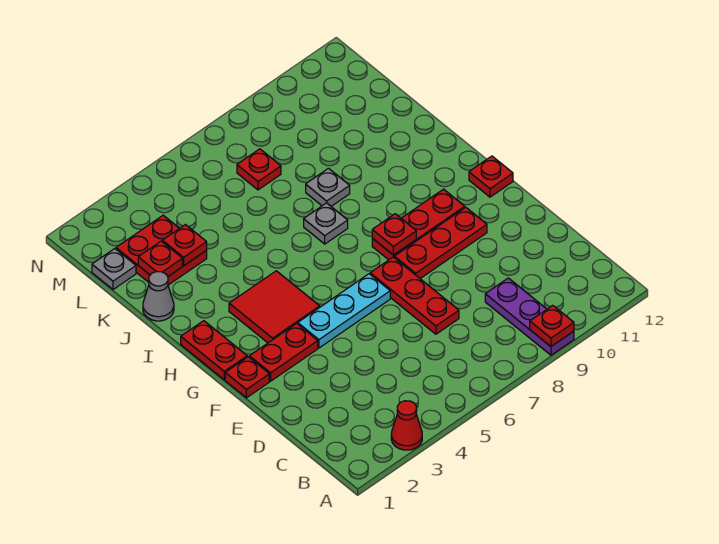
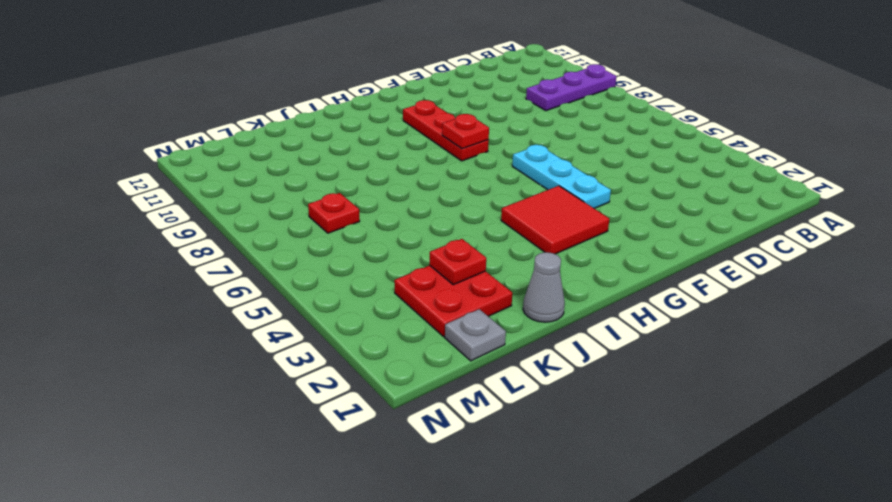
none -> red cone A3 level 1
none -> red plate D7:F7 level 1
none -> red plate F1 level 1

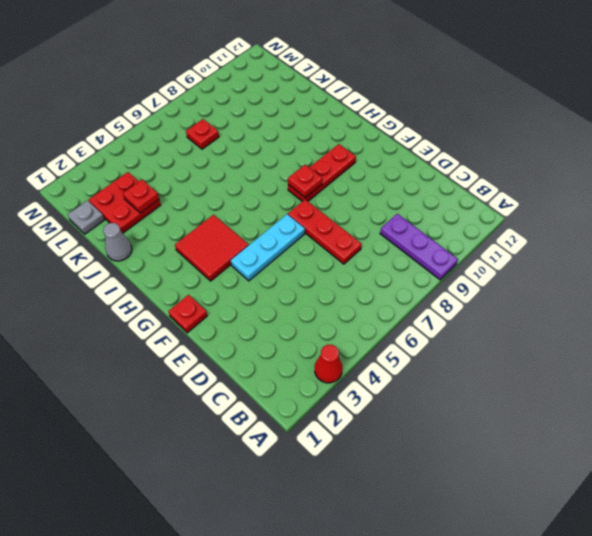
none -> red plate F2:F3 level 1
none -> red plate F8:F10 level 1
none -> red plate G1:H1 level 1

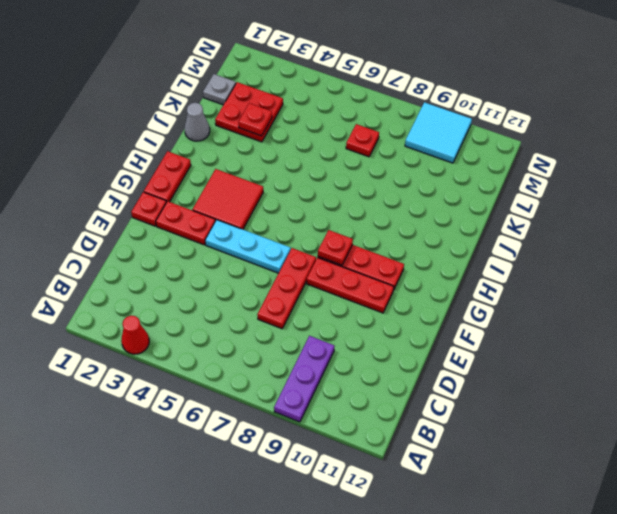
cyan tile M9:N10 level 1 -> none
none -> red plate G12 level 1
none -> grey plate I7 level 1
none -> grey plate J8 level 1

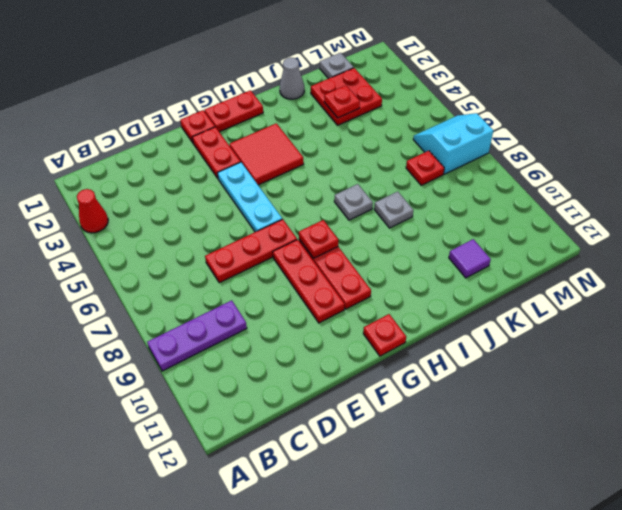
purple tile K11 level 1 -> none
cyan slope M6:N7 level 1 top 7 -> none
none -> red plate A9 level 2
none -> red plate K2 level 2

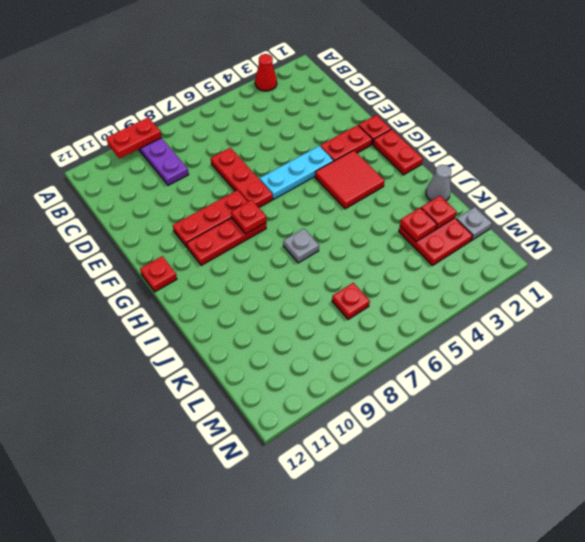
red plate A9:A10 level 2 -> red plate A9 level 2
none -> grey plate J8 level 1

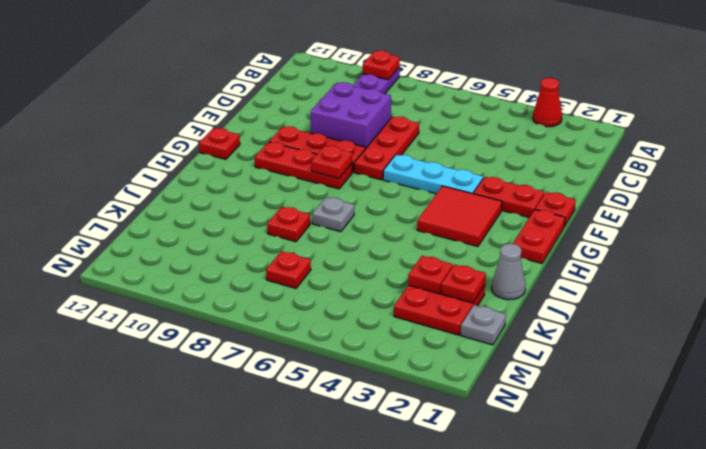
purple brick D8:E9 level 1 -> none
red plate J8 level 1 -> grey plate J8 level 1

